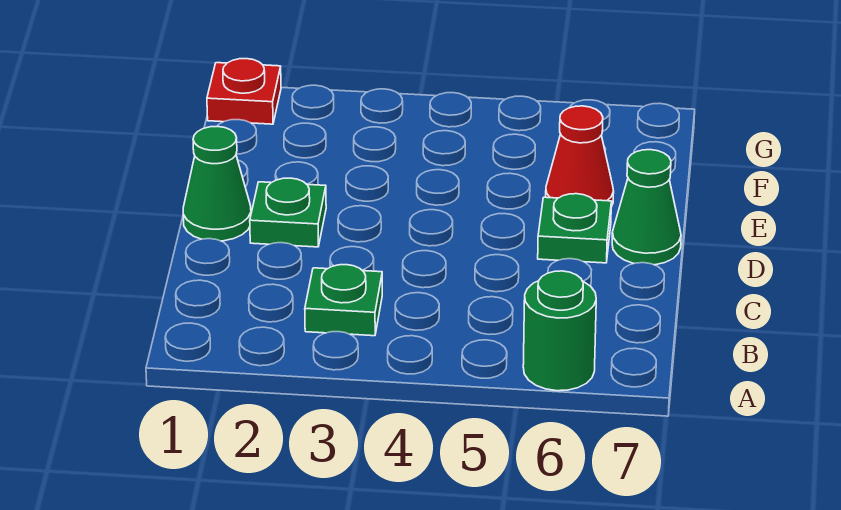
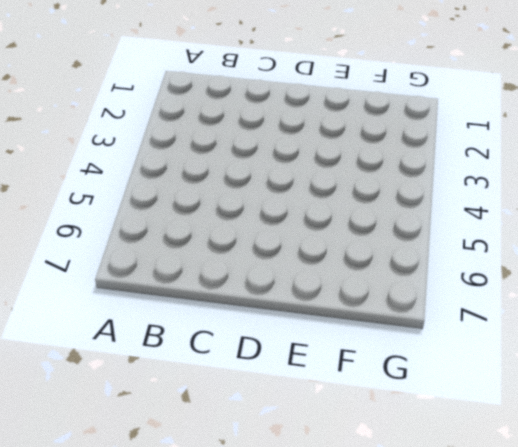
none -> green round brick A6 level 1
none -> green plate B3 level 1

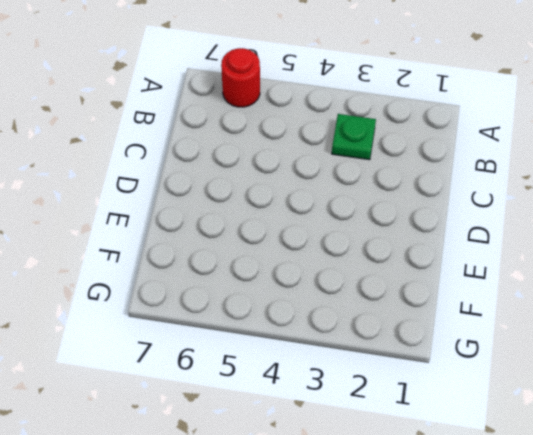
red round brick A6 level 1 -> green round brick A6 level 1
none -> green cone D1 level 1
none -> green plate D2 level 1

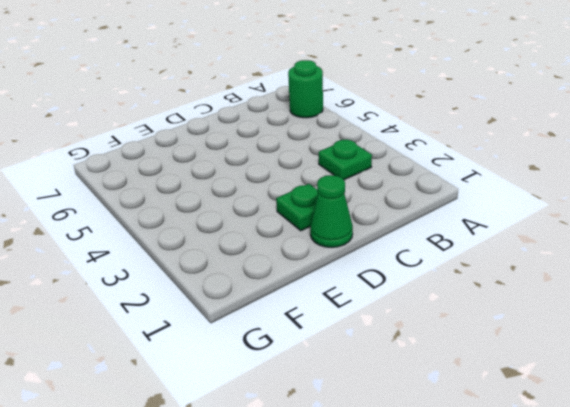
none -> green plate D6 level 1
none -> green cone D7 level 1

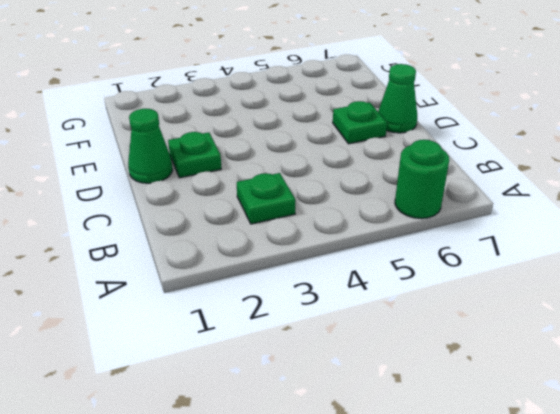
none -> red cone E6 level 1
none -> red plate G1 level 1

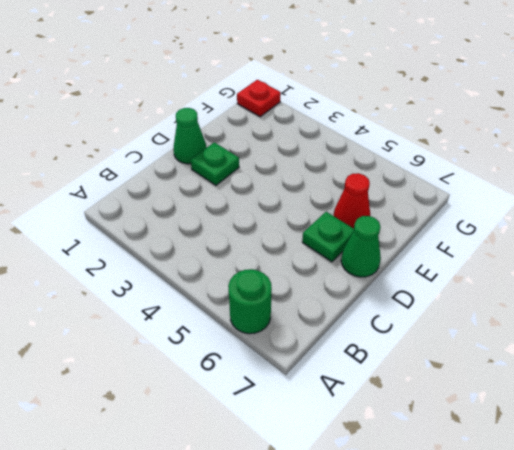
none -> green plate B3 level 1

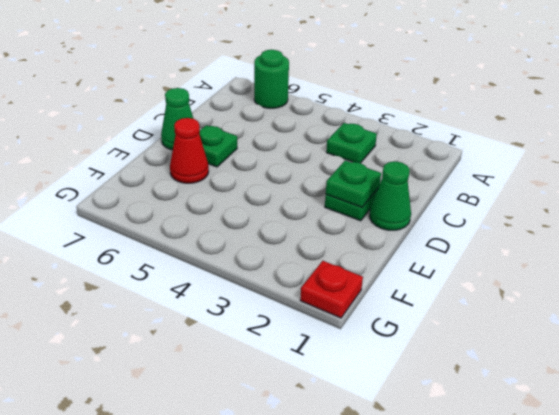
green plate D2 level 2 -> none

